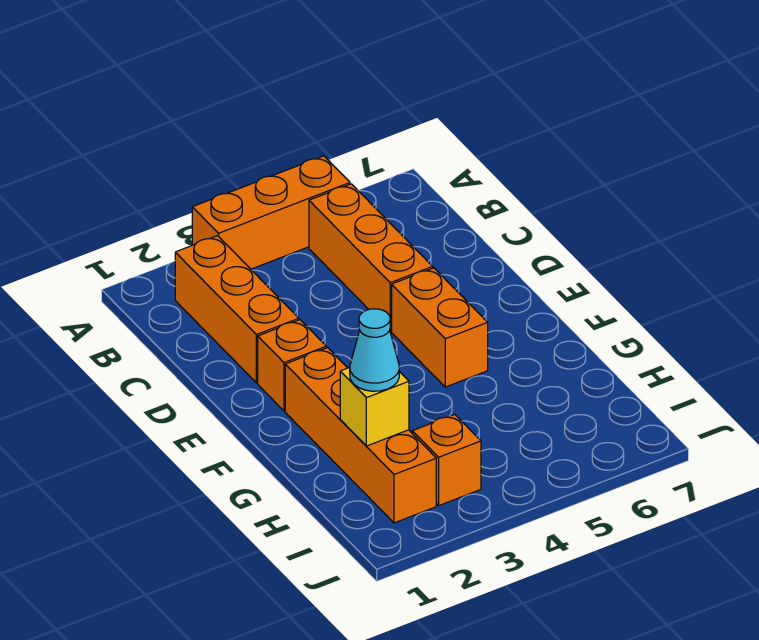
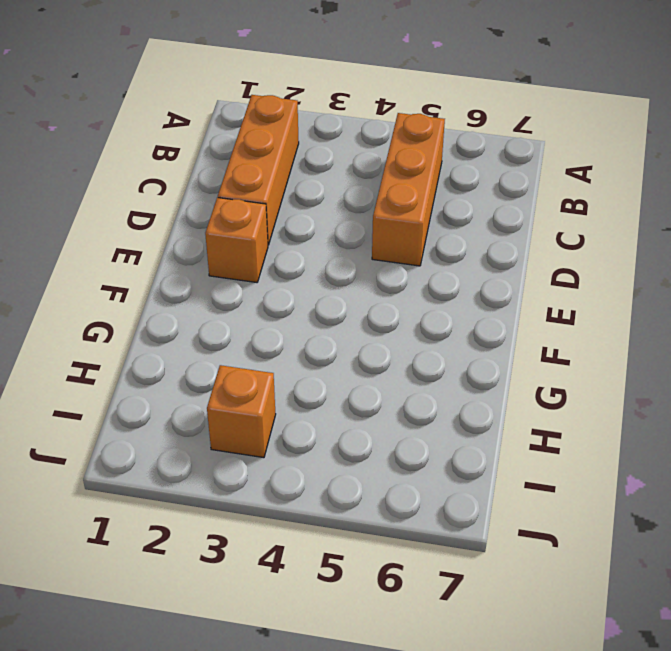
none -> orange brick A3:A5 level 1
none -> orange brick E5:F5 level 1

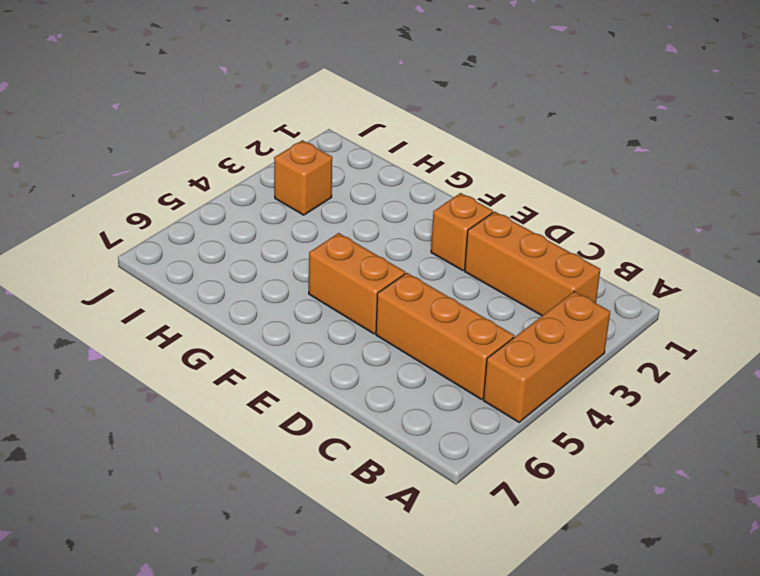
none -> orange brick F2:I2 level 1
none -> yellow brick H2 level 2

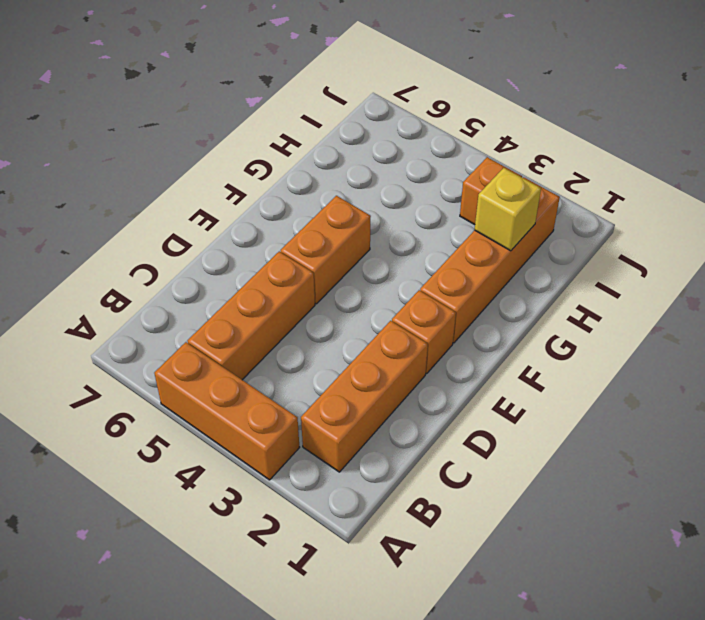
none -> cyan cone H2 level 3

